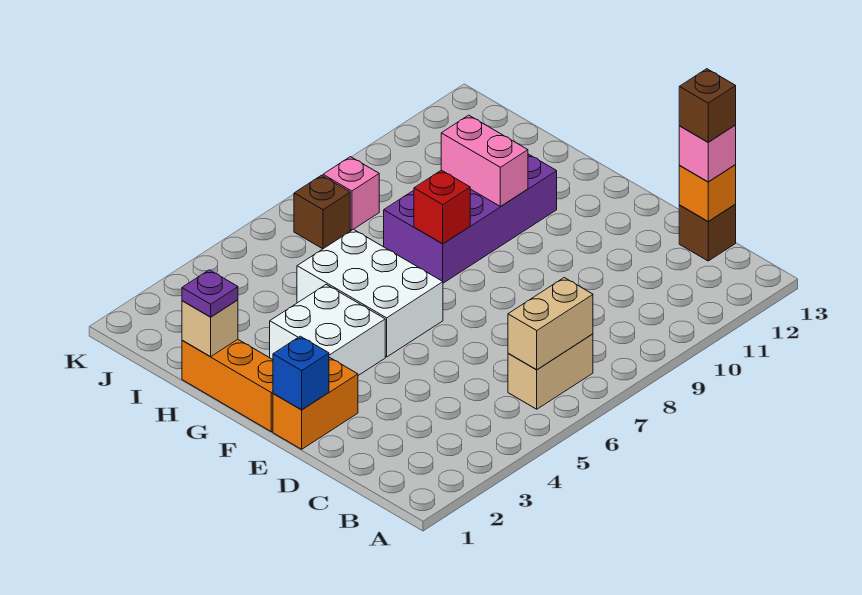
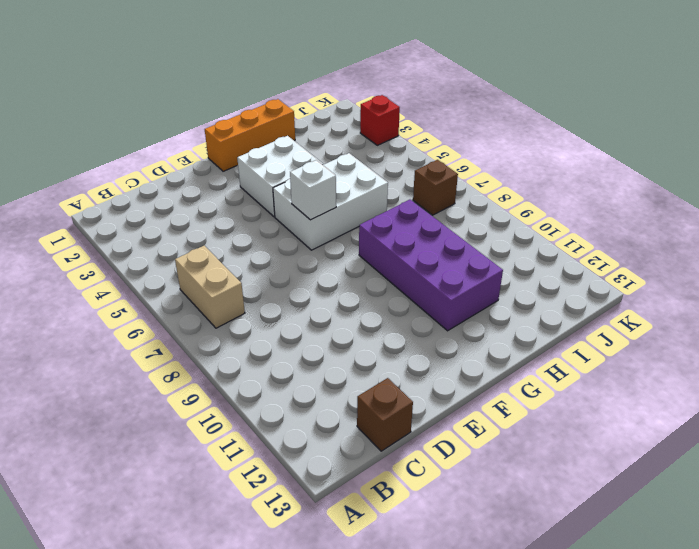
white brick F6 level 2 -> none
red brick K3 level 1 -> red brick G8 level 2
none -> orange brick E1:E2 level 1
none -> pink brick J8 level 1
none -> tan brick B6:B7 level 2

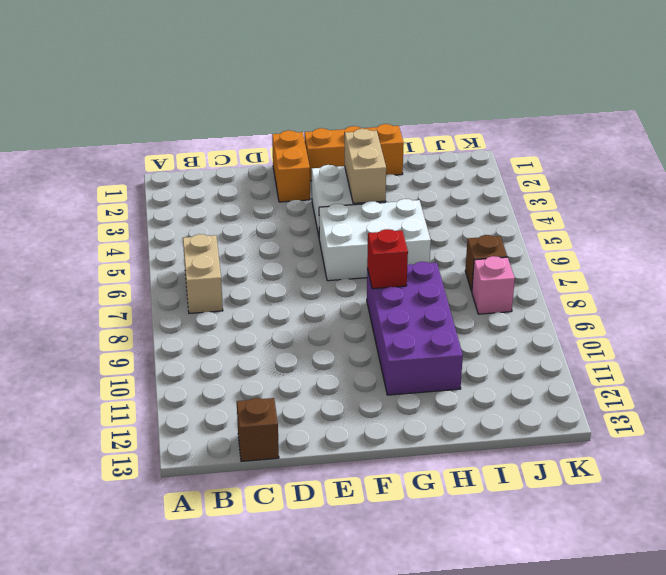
tan brick G3:G4 level 2 -> tan brick B6:B7 level 2
none -> orange brick C13 level 2
none -> blue brick E1 level 2
none -> pink brick G10:H10 level 2

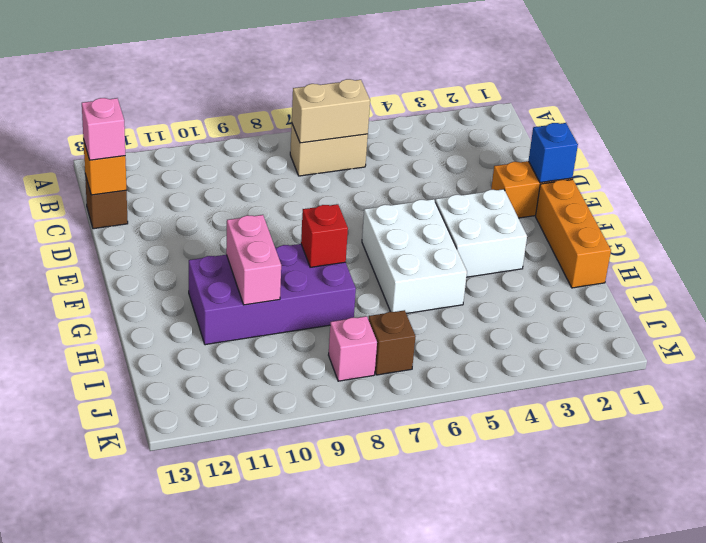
none -> tan brick H1 level 2
none -> purple plate H1 level 3
none -> brown brick C13 level 4

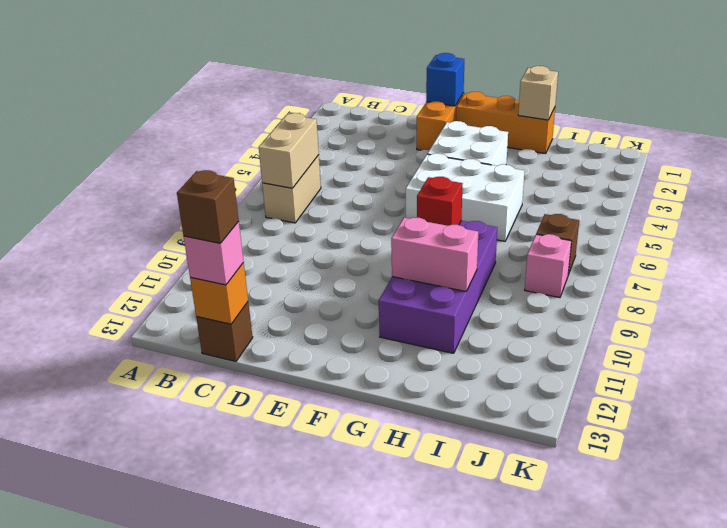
none -> purple plate H1 level 3

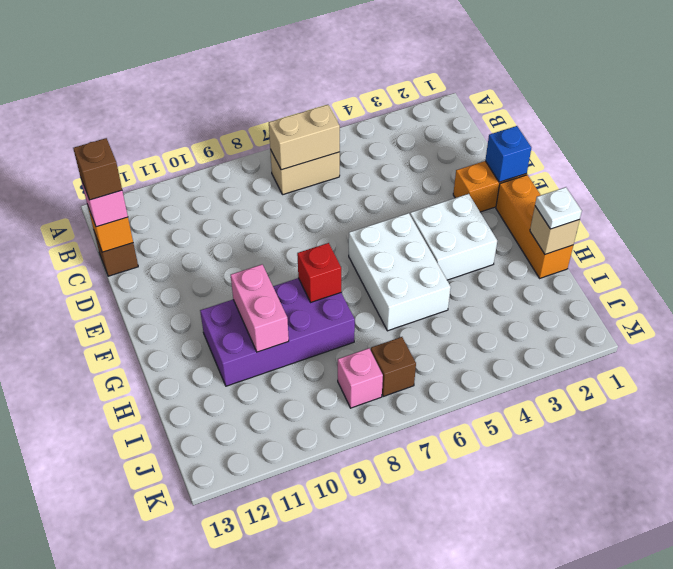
white plate H1 level 3 -> purple plate H1 level 3

